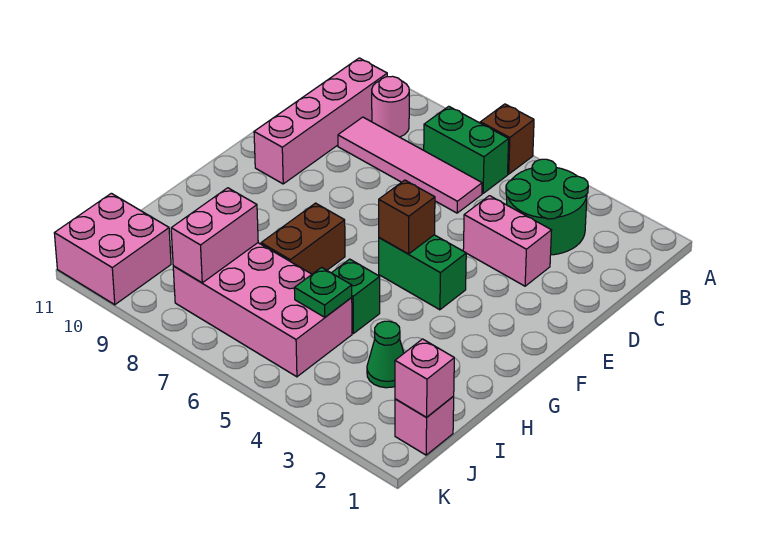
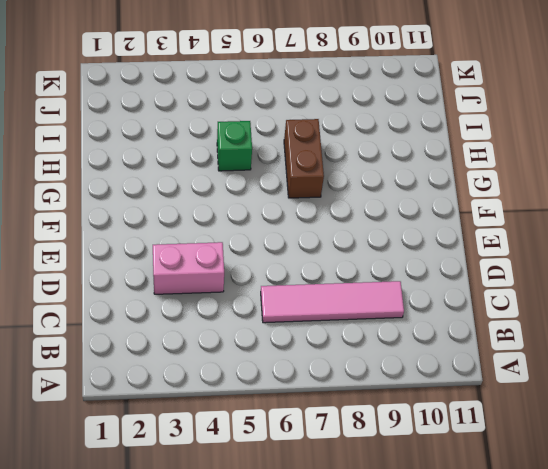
none -> brown brick A6 level 1
none -> green round brick B3:C4 level 1
none -> green brick B6:B7 level 1

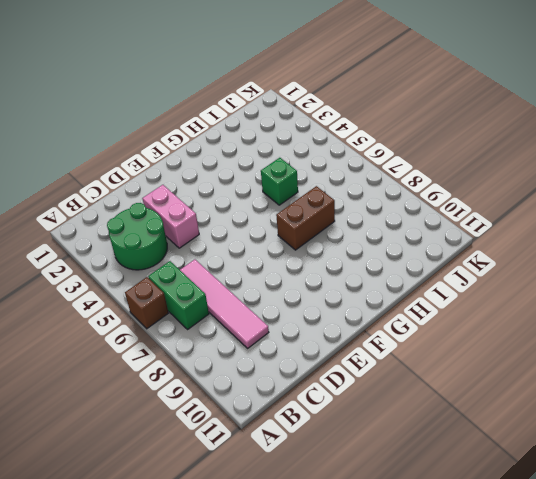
none -> pink round brick B9 level 1
none -> pink brick B10:E10 level 1
none -> green brick F4:F5 level 1

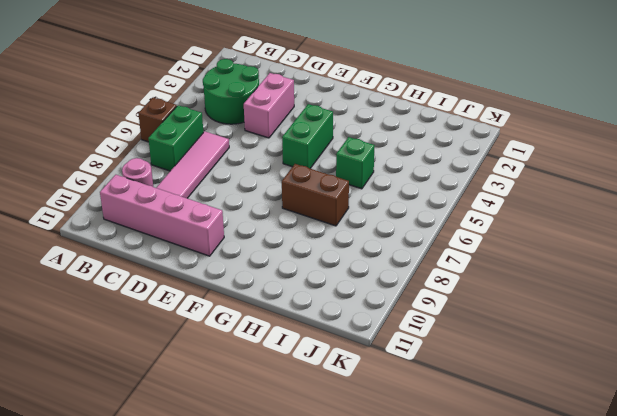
none -> green cone I3 level 1
none -> pink brick I5:J8 level 1
none -> pink brick J1 level 1

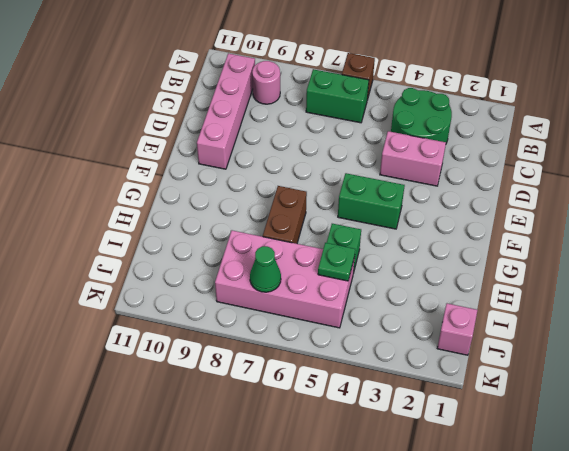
green cone J7 level 2 -> green cone I3 level 1
none -> pink tile C6:C9 level 1
none -> pink brick J10:K11 level 1
none -> brown brick F5 level 2

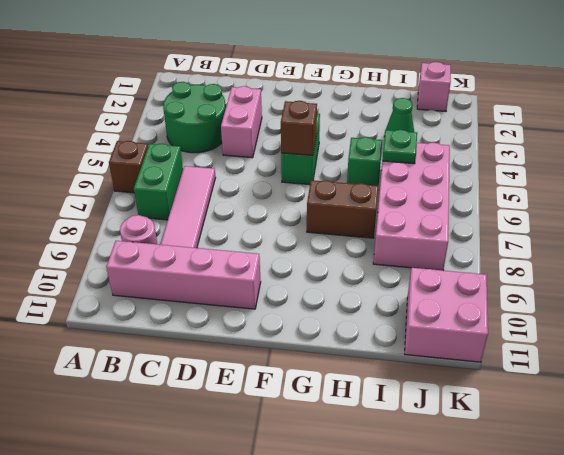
none -> pink brick I8:J8 level 2
none -> pink brick J1 level 2

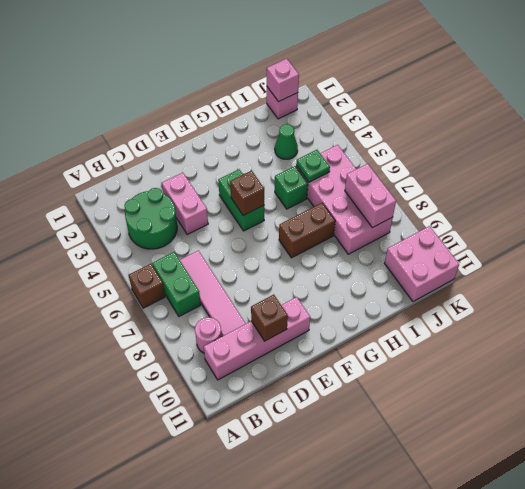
brown brick D10 level 2 -> none
pink brick J7:J8 level 2 -> pink brick I8:J8 level 2

